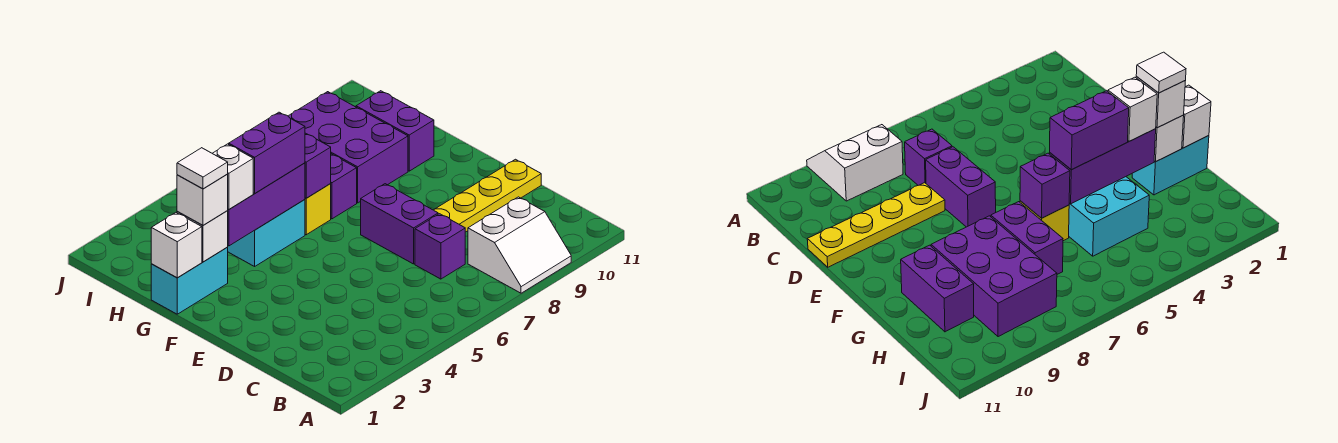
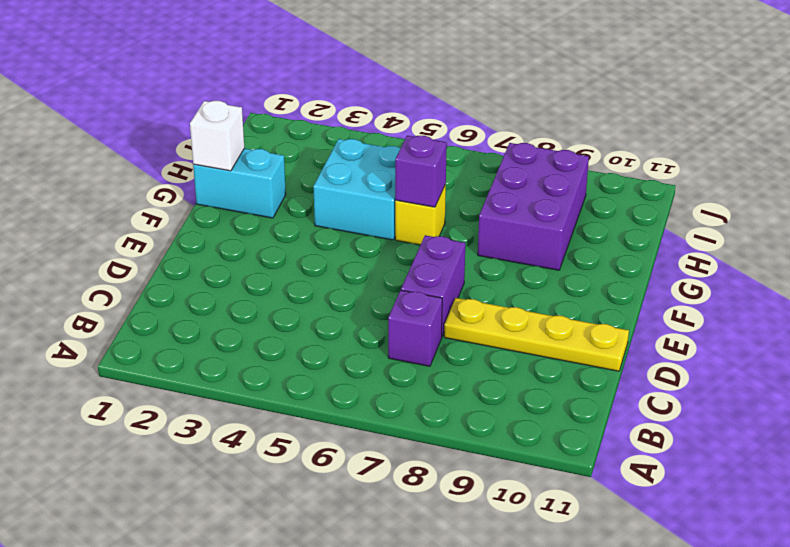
none -> white slope A8:B9 level 1 top B
none -> purple brick G7:H7 level 1
none -> purple brick G10:H10 level 1

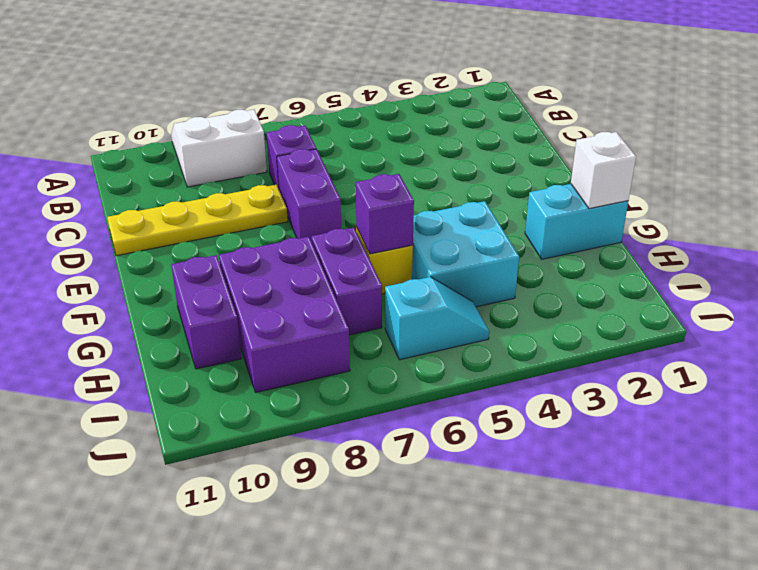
cyan slope I5:I6 level 1 top 6 -> none
none -> white brick G2 level 2
none -> purple brick G3:G5 level 2
none -> white brick G2 level 3

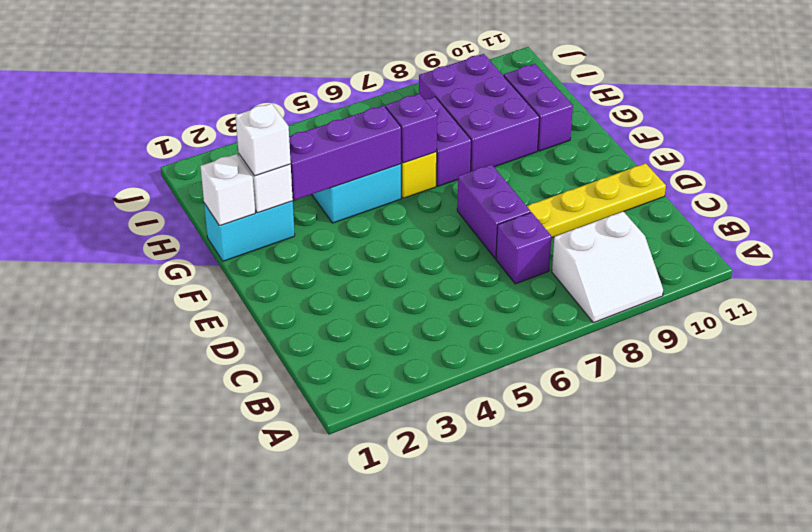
none -> white brick G3 level 3
none -> purple brick G4:G5 level 3
none -> white tile G2 level 4

